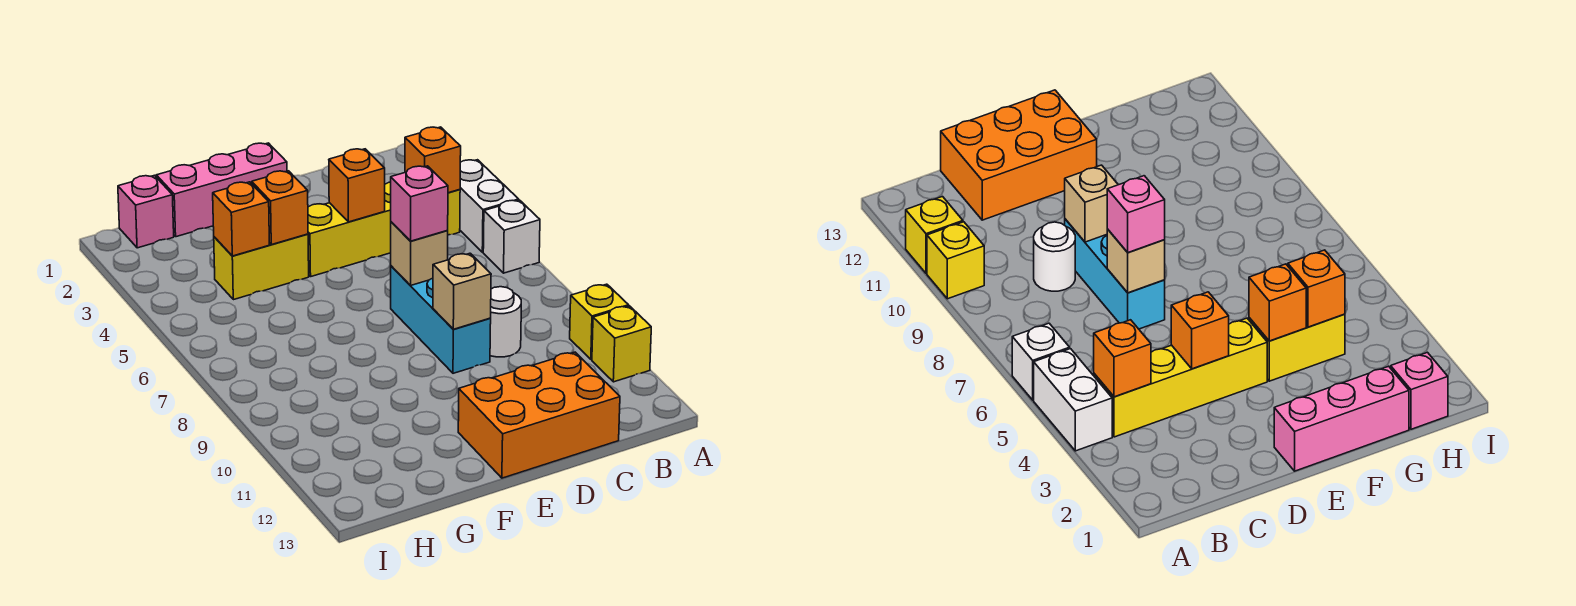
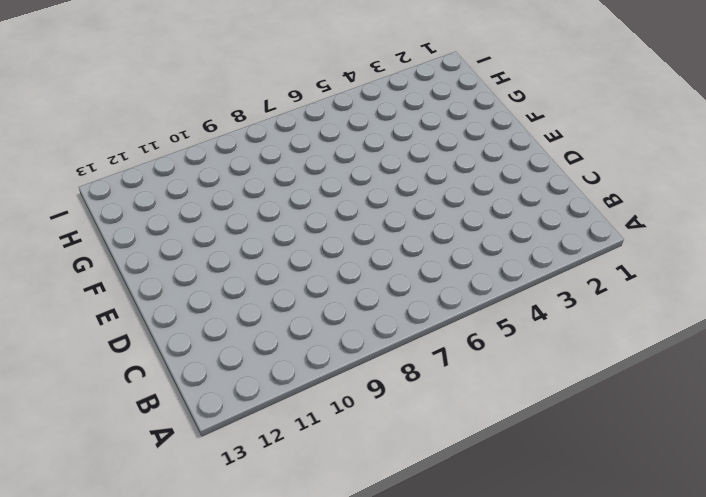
none -> white brick A4:A5 level 1
none -> white brick A6 level 1
none -> yellow brick A10 level 1

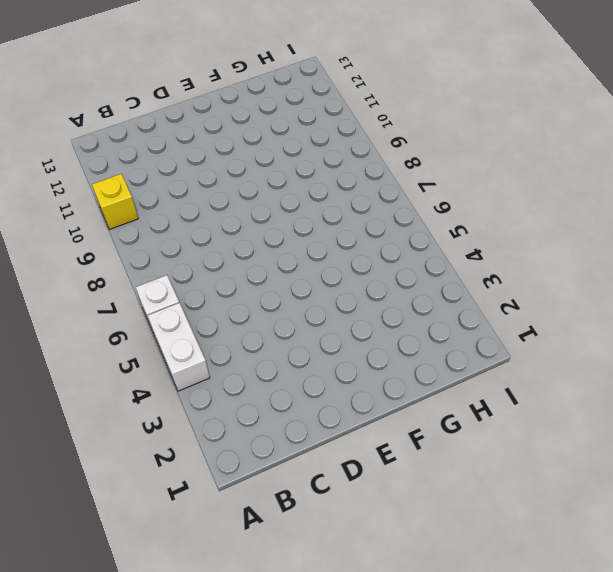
none -> yellow brick A11 level 1
none -> yellow brick B4:E4 level 1
none -> white round brick C9 level 1

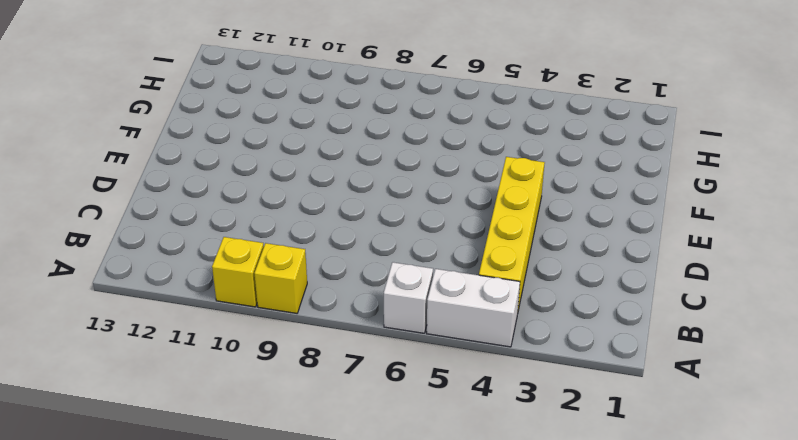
yellow brick A9 level 1 -> yellow brick A11 level 1
none -> white round brick C9 level 1
none -> orange brick C12:E13 level 1
none -> cyan brick D7:D9 level 1

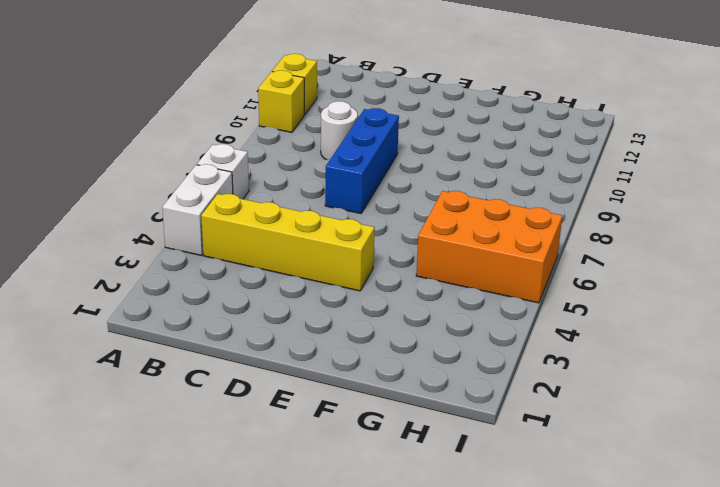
blue brick D7:D9 level 1 -> cyan brick D7:D9 level 1
orange brick G5:I6 level 1 -> orange brick C12:E13 level 1
none -> pink brick E1:G1 level 1
none -> yellow brick F4:G4 level 1
none -> pink brick H1 level 1

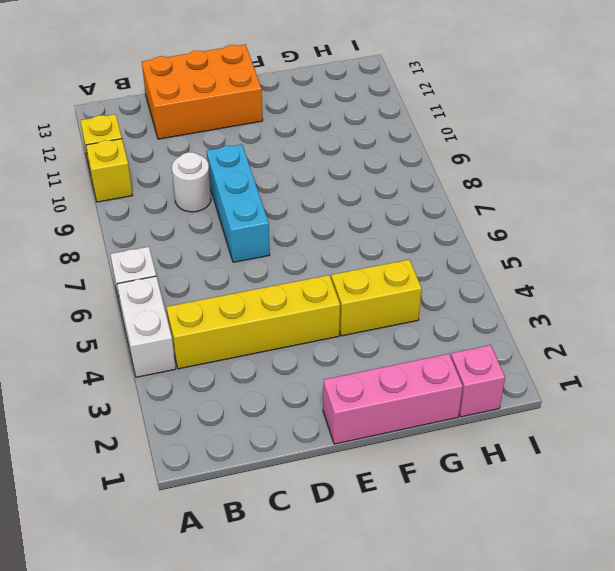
none -> orange brick B4 level 2
none -> orange brick D4 level 2
none -> tan brick D7 level 2

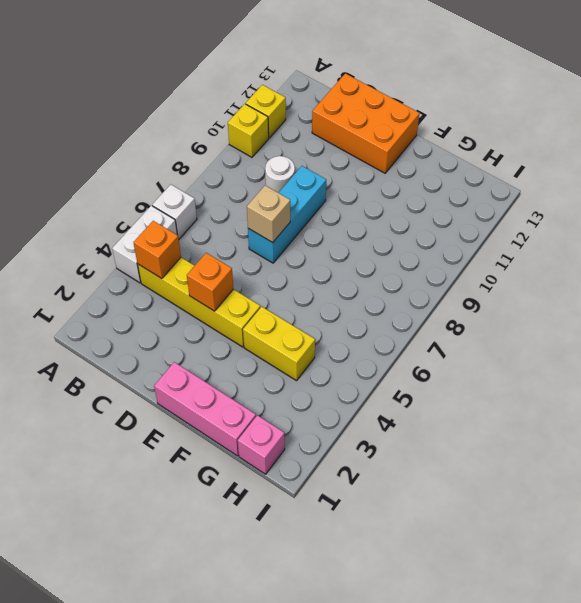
none -> tan brick D9 level 2
none -> orange brick F4 level 2
none -> orange brick G4 level 2

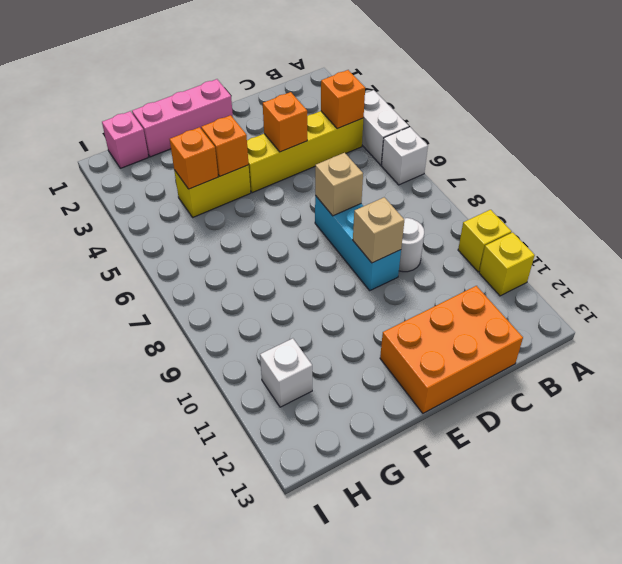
white brick H11 level 1 -> none
none -> pink brick D7 level 3

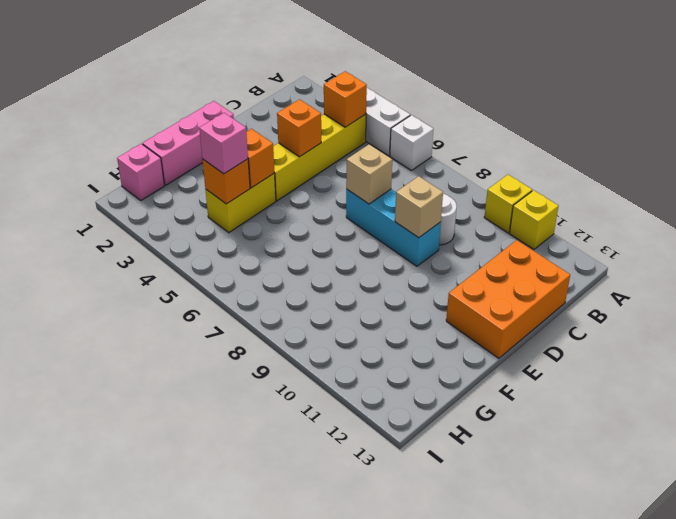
pink brick G4 level 3 -> pink brick D7 level 3

